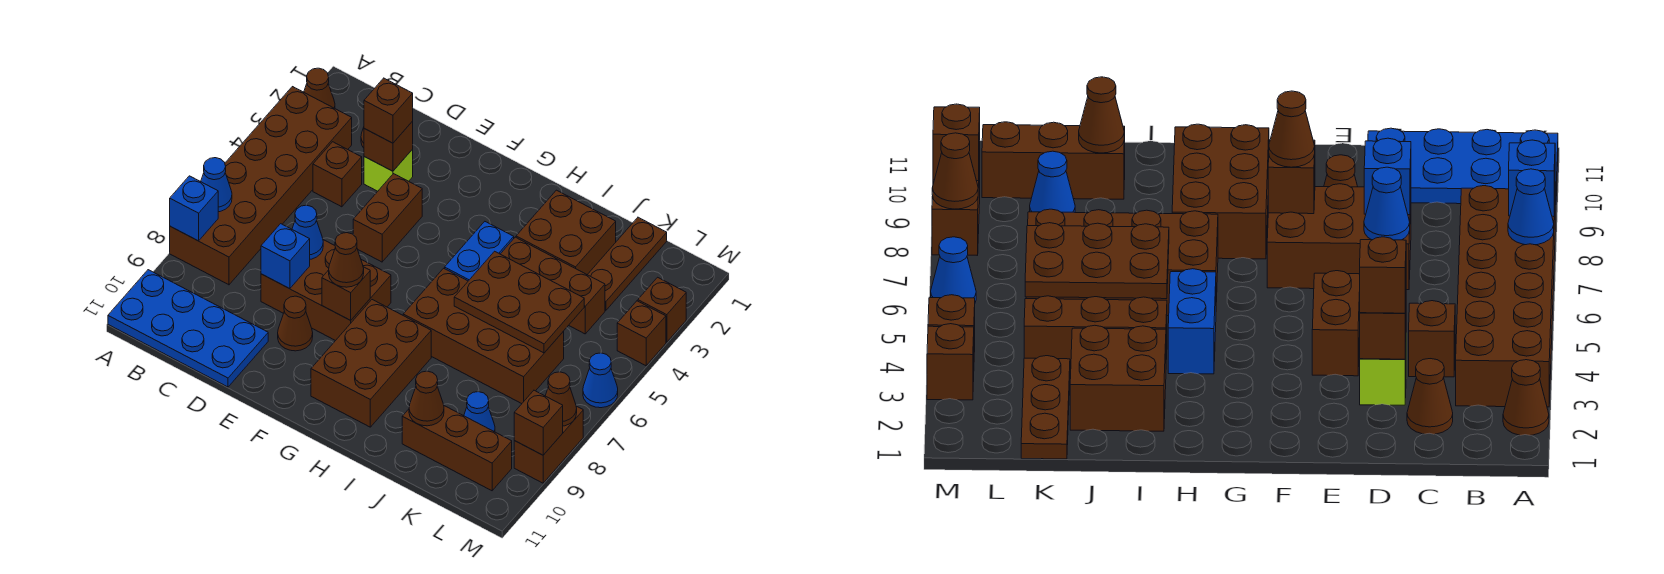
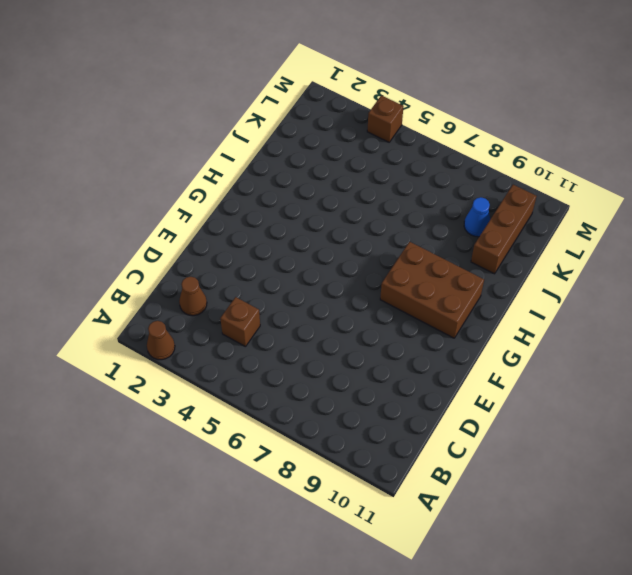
none -> brown brick A3:B8 level 1
none -> blue plate A10:D11 level 1
none -> lime brick D3 level 1
none -> brown brick D7:F8 level 1

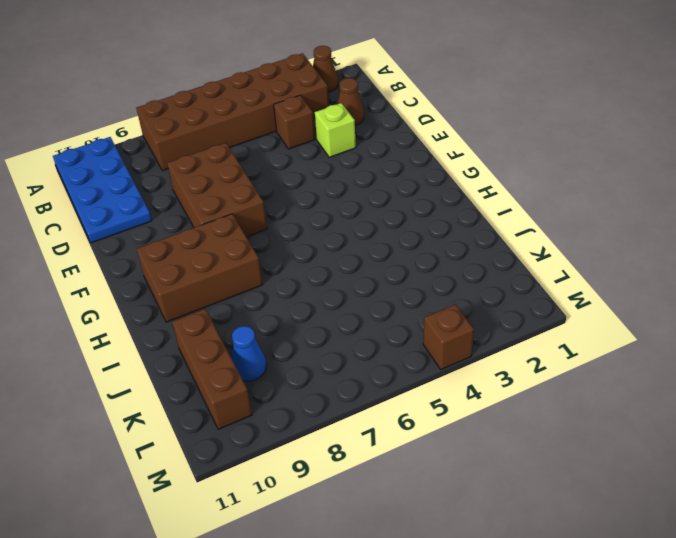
none -> brown brick E4:E5 level 1
none -> brown cone E9 level 1
none -> blue brick H4:H5 level 1
none -> brown brick H6:K7 level 1

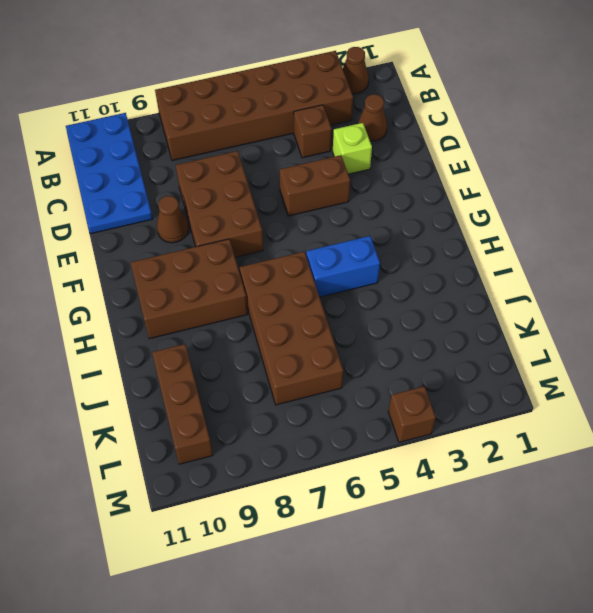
none -> brown brick I2:J3 level 1
none -> brown brick I4:K4 level 1
none -> brown plate K1:K3 level 1
none -> blue cone K9 level 1

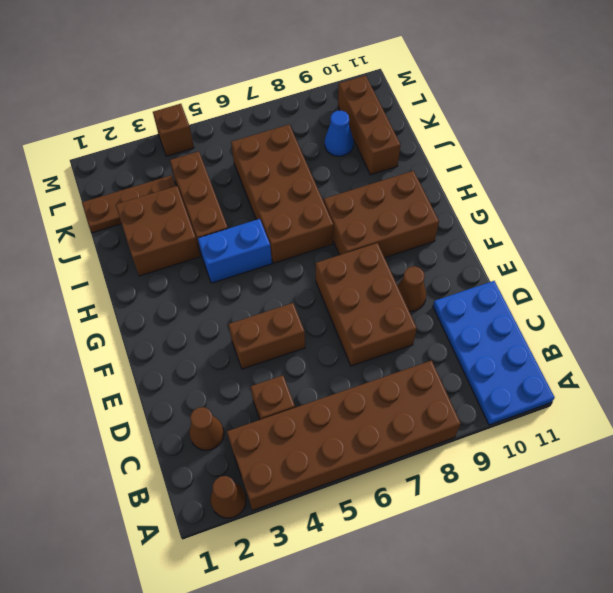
none -> lime brick D3 level 1
none -> brown brick M3 level 1
none -> blue cone M6 level 1
none -> brown brick M8:M9 level 1

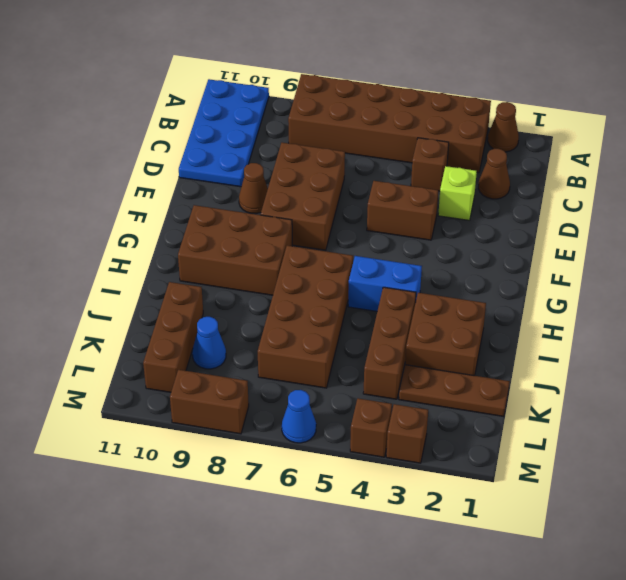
none -> blue cone A7 level 2
none -> blue brick A8 level 2
none -> brown brick D3 level 2
none -> blue cone D7 level 2

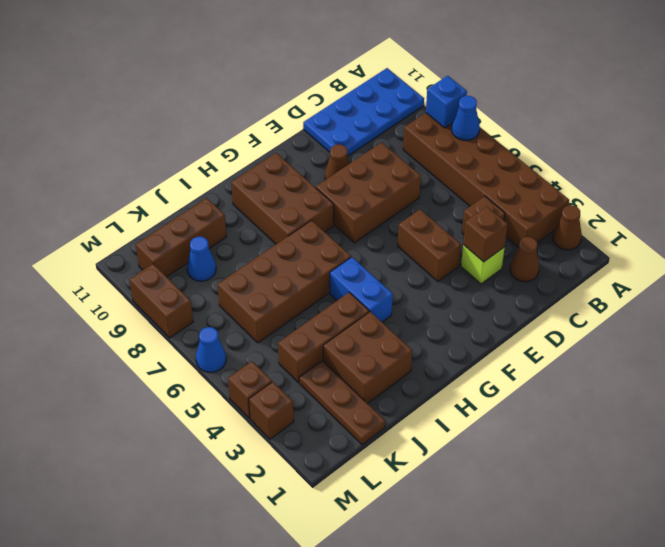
none -> blue cone D7 level 2
none -> blue brick D8 level 2
none -> brown brick F8 level 2
none -> brown plate I5:K6 level 2

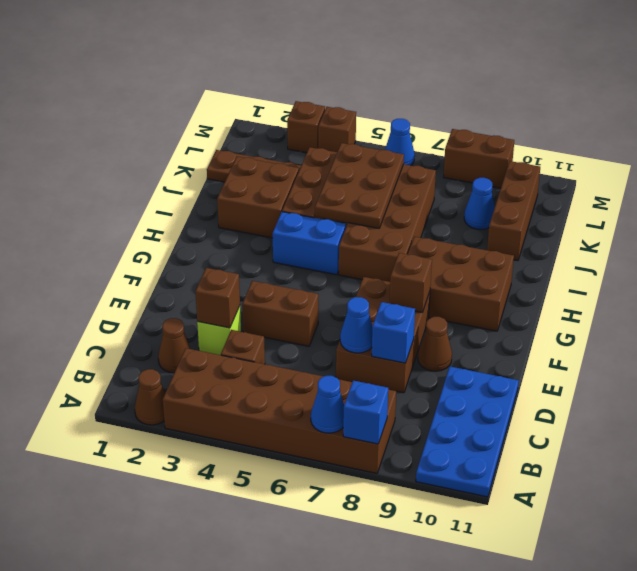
none -> brown cone J10 level 2
none -> brown cone M8 level 2
none -> brown brick M9 level 2
none -> brown brick D3 level 3

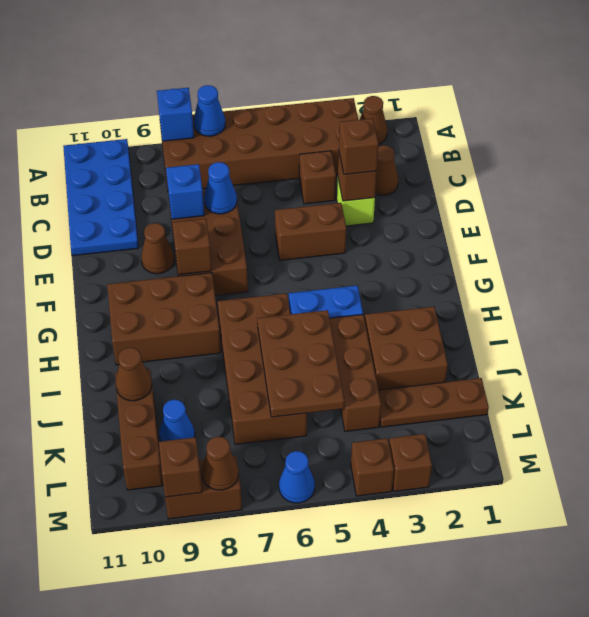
none -> brown cone F8 level 3

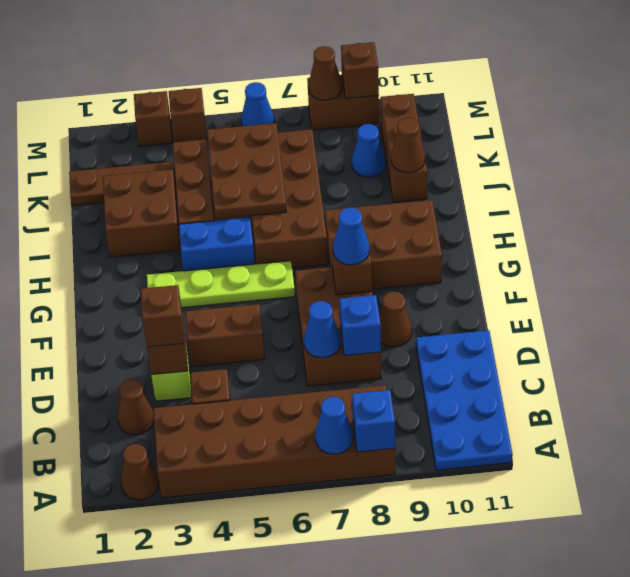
blue cone F8 level 3 -> brown cone F8 level 3
lime plate G3:G6 level 1 -> none

